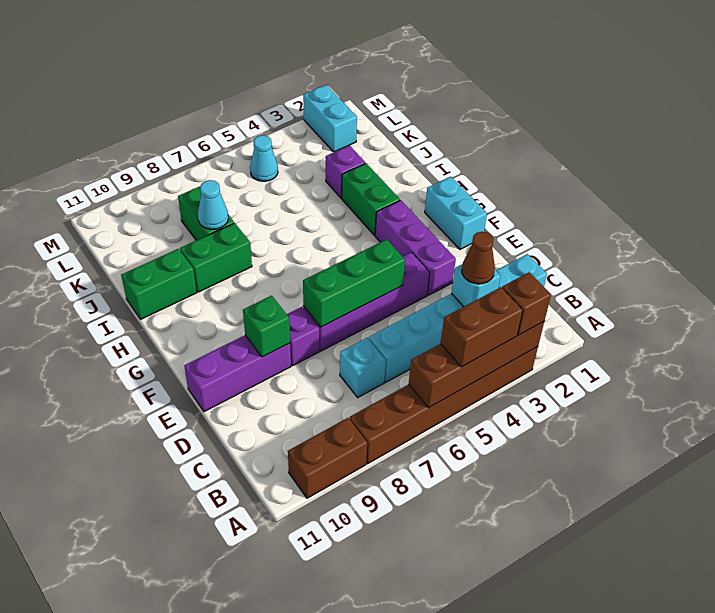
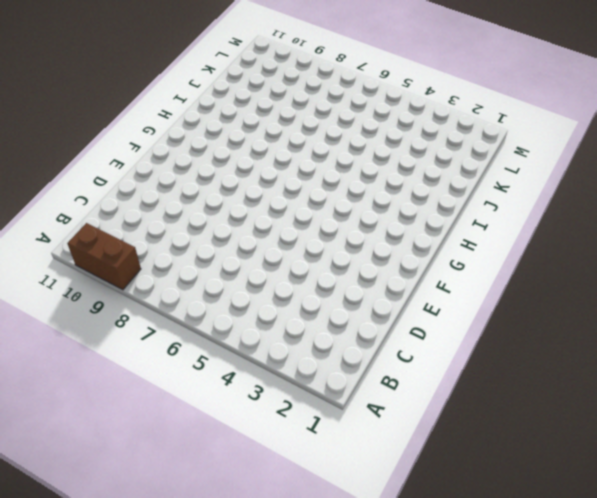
none -> brown brick A3:A8 level 1
none -> cyan brick C1:C6 level 1
none -> cyan brick C7 level 1

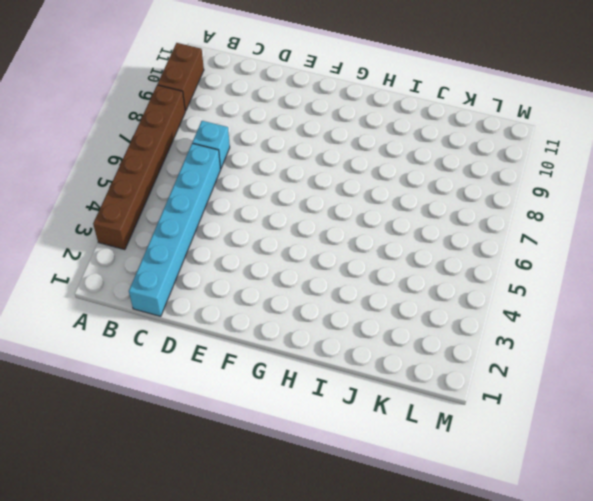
none -> purple brick E3:G3 level 1
none -> purple brick E4:E7 level 1
none -> purple brick E8 level 1

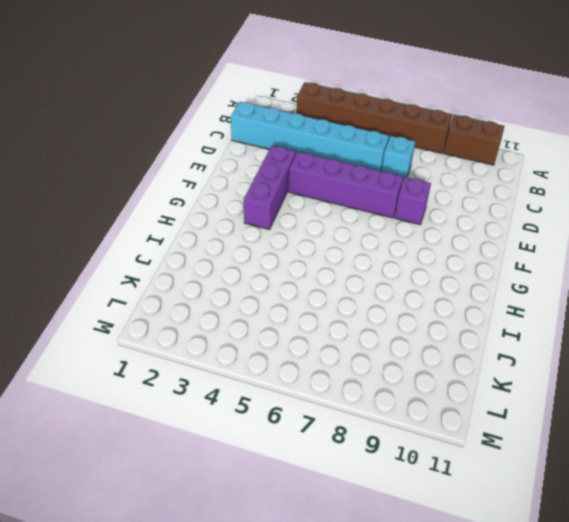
none -> purple brick E9:E11 level 1
none -> cyan brick F1:G1 level 1
none -> green brick H3:I3 level 1

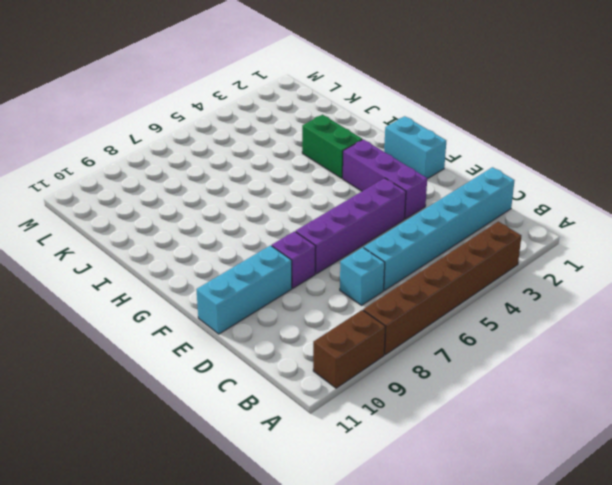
cyan brick E9:E11 level 1 -> purple brick E9:E11 level 1
none -> green brick I8:I9 level 1
none -> green brick I10:I11 level 1
none -> purple brick J3 level 1

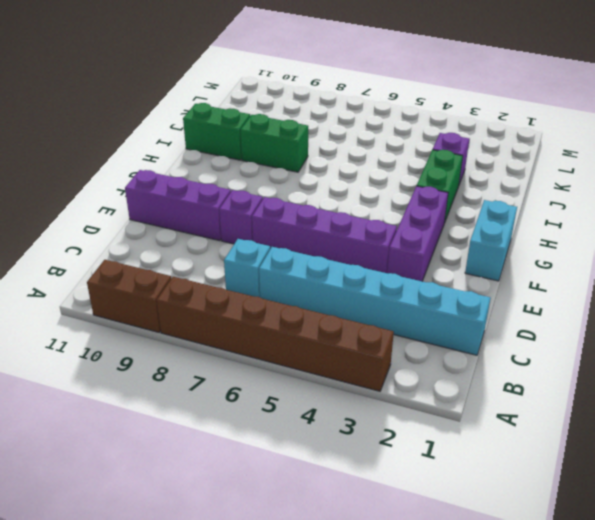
none -> green brick J8:K8 level 1
none -> cyan brick L2:M2 level 1
none -> cyan cone L5 level 1

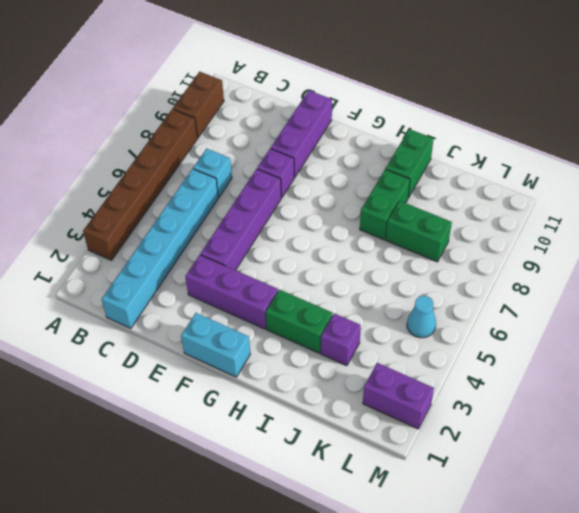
purple brick L2:M2 level 1 -> cyan brick L2:M2 level 1
none -> brown brick A3:A6 level 2
none -> cyan brick C3 level 2
none -> green brick E5:E7 level 2

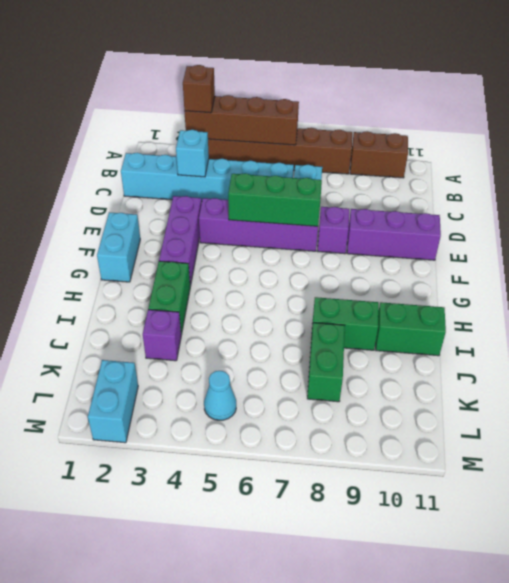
none -> green brick E9 level 2
none -> cyan cone J8 level 2
none -> brown brick A4:A5 level 3

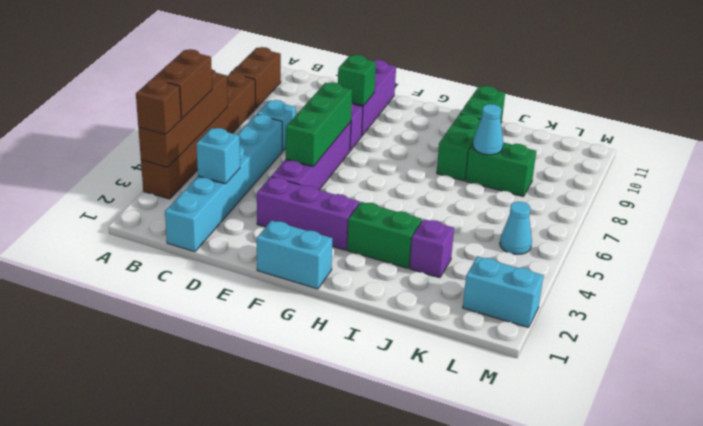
none -> brown cone C3 level 3

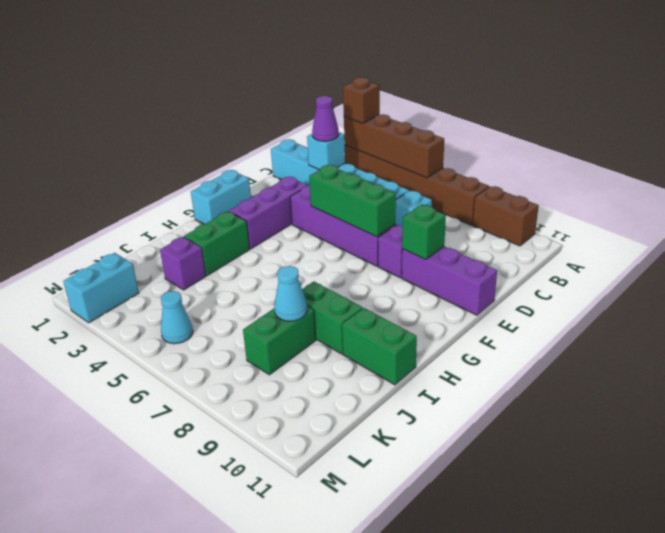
purple cone C3 level 3 -> brown cone C3 level 3
none -> brown brick A4:A5 level 3

